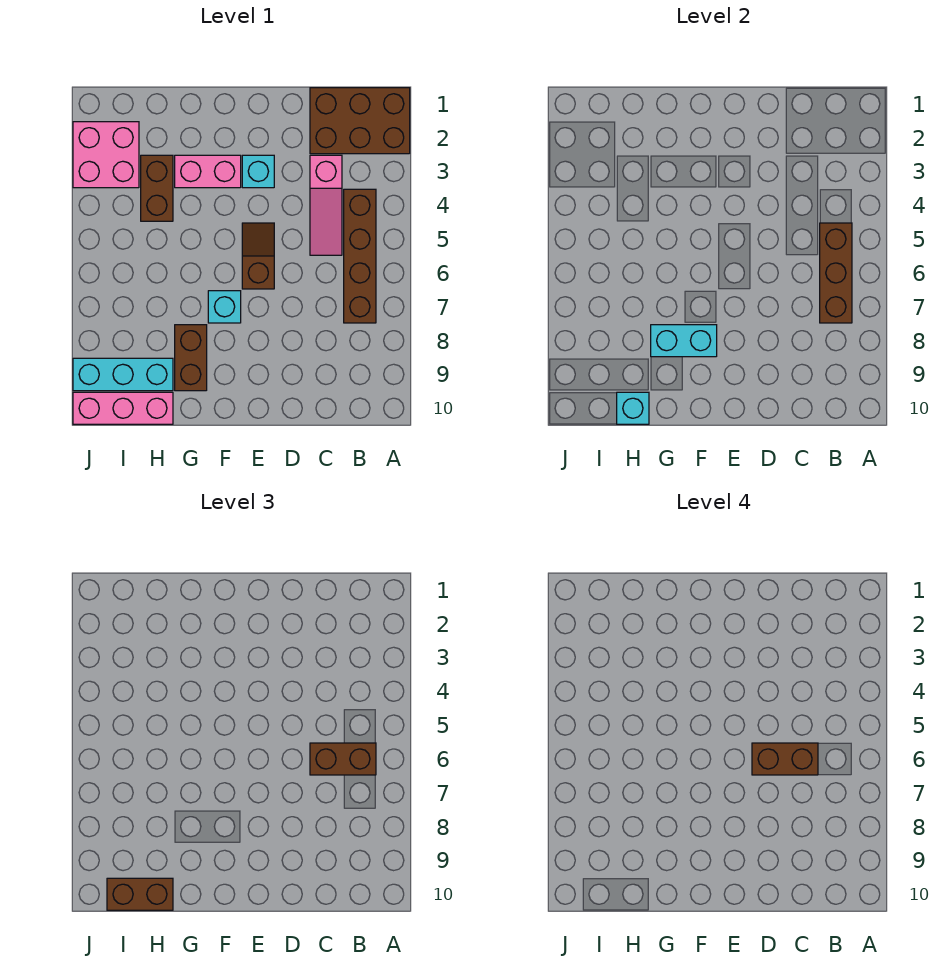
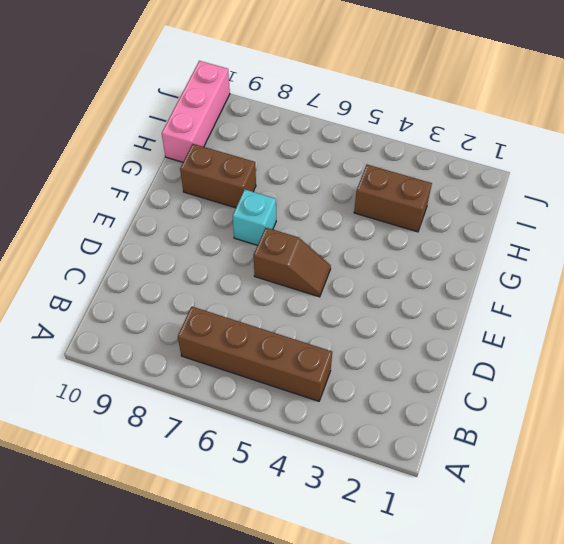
none -> brown brick A1:C2 level 1
none -> pink slope C3:C5 level 1 top 3
none -> cyan brick E3 level 1

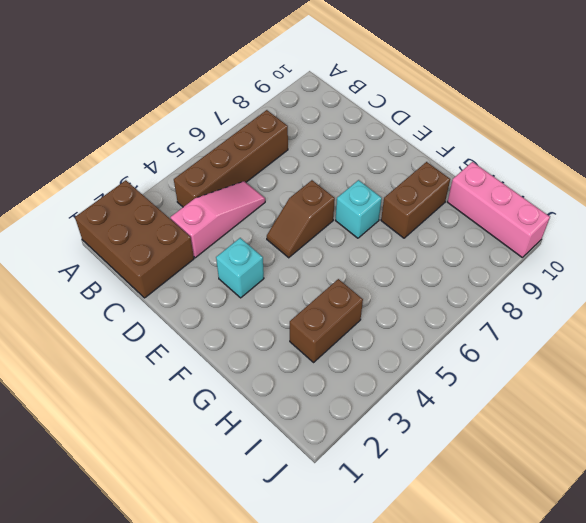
none -> pink brick F3:G3 level 1
none -> cyan brick H9:J9 level 1
none -> pink brick I2:J3 level 1

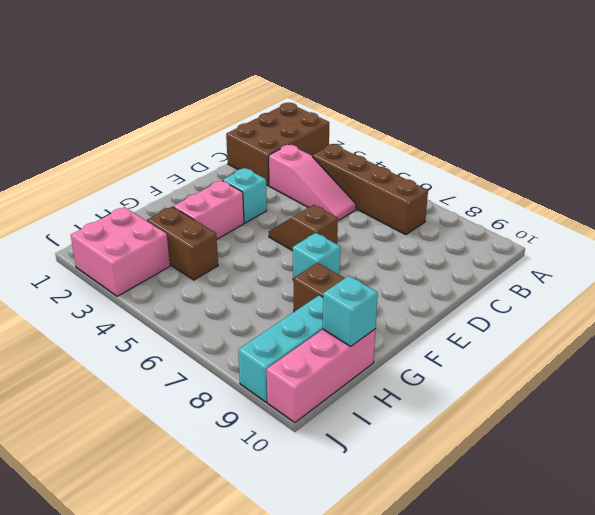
none -> brown brick B5:B7 level 2
none -> cyan brick F8:G8 level 2
none -> brown brick B6:C6 level 3

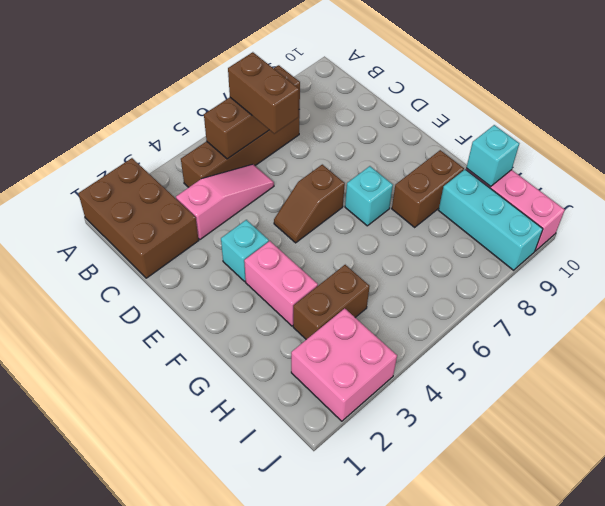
none -> cyan brick F8:G8 level 2
none -> brown brick H10:I10 level 3
none -> brown brick C6:D6 level 4

